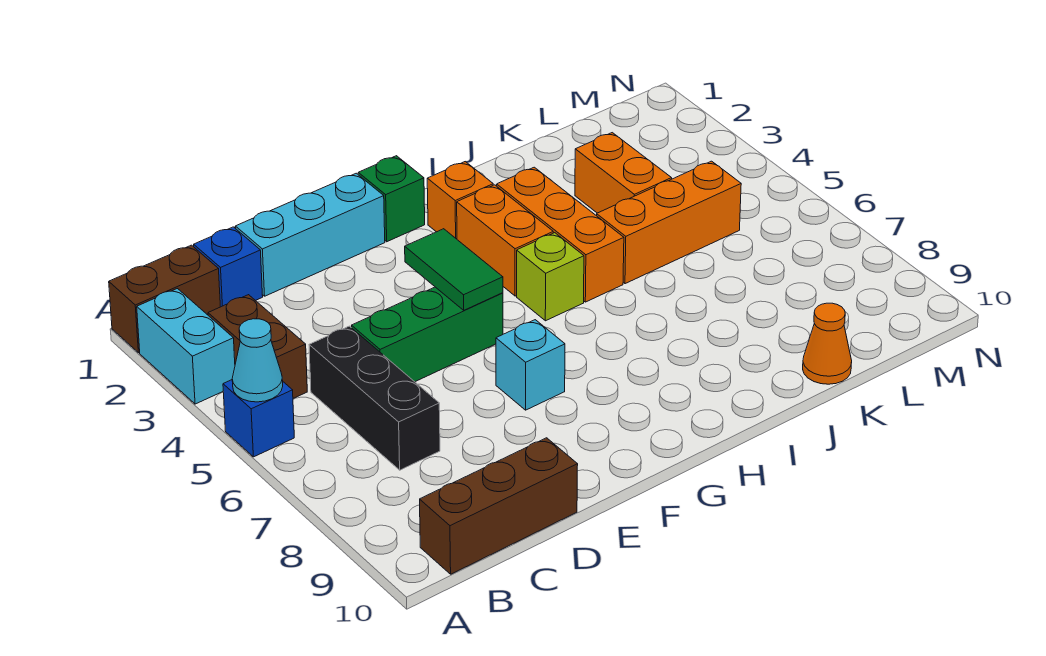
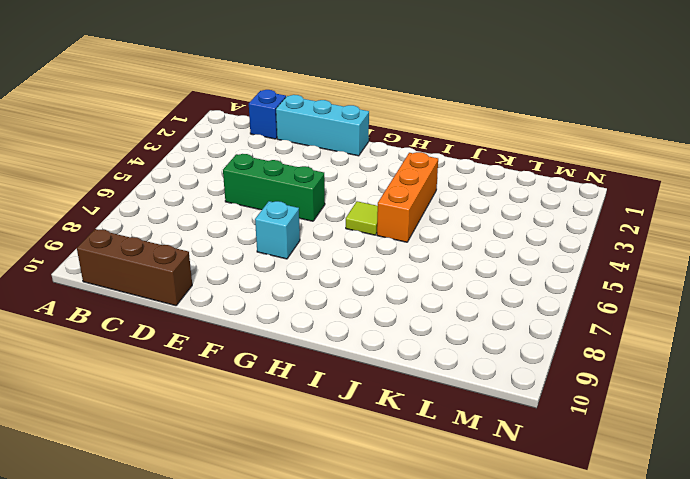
lime tile H5 level 1 -> lime brick H5 level 1
none -> brown brick A1:B1 level 1
none -> cyan brick A2:A3 level 1
none -> blue brick A5 level 1

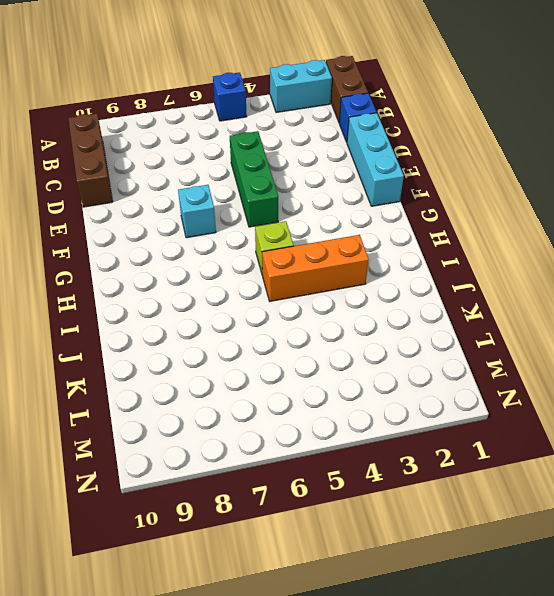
none -> brown brick B3:B4 level 1
none -> black brick C5:C7 level 1
none -> green brick G1 level 1

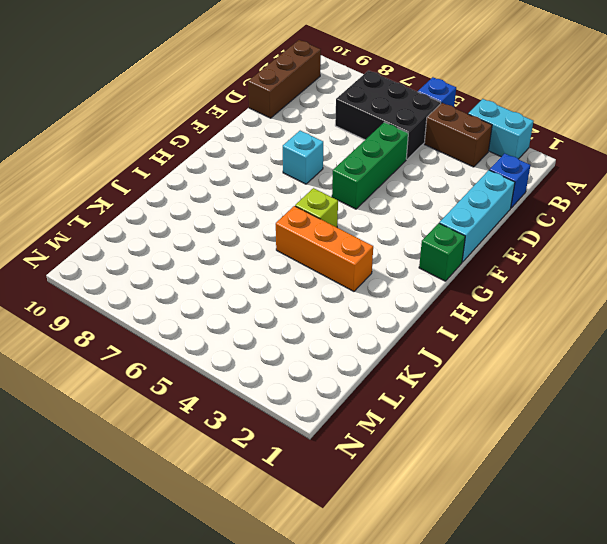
black brick B5:C7 level 1 -> black brick C5:C7 level 1
none -> brown brick A1:B1 level 1
none -> orange brick H2 level 1
none -> orange brick H3:H4 level 1

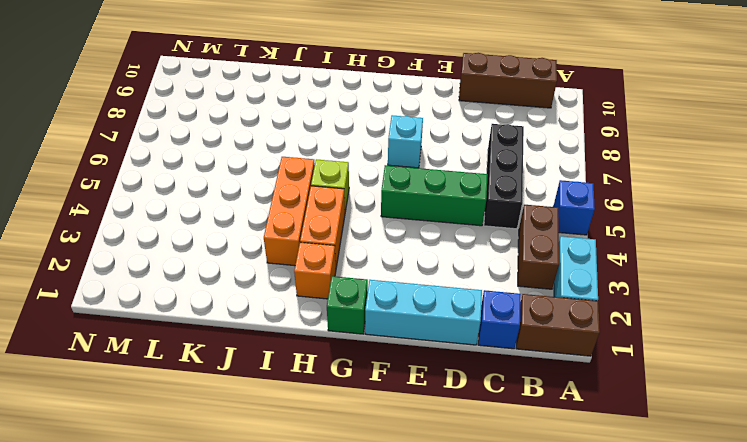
none -> orange brick J5:L5 level 1
none -> orange brick K3:K4 level 1
none -> orange cone K10 level 1

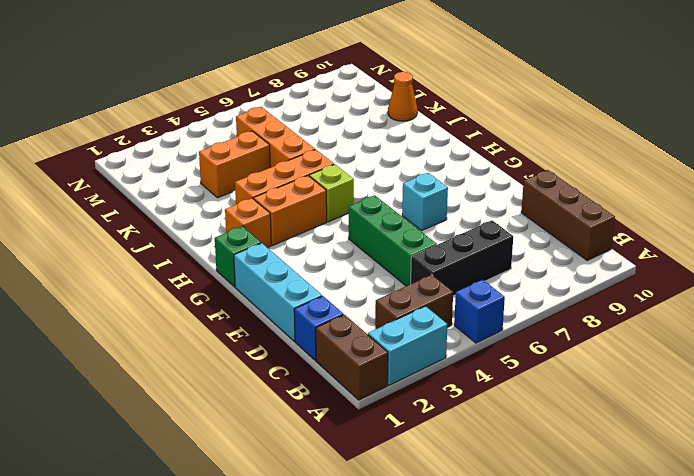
none -> cyan cone A5 level 2
none -> green tile F4:F5 level 2

